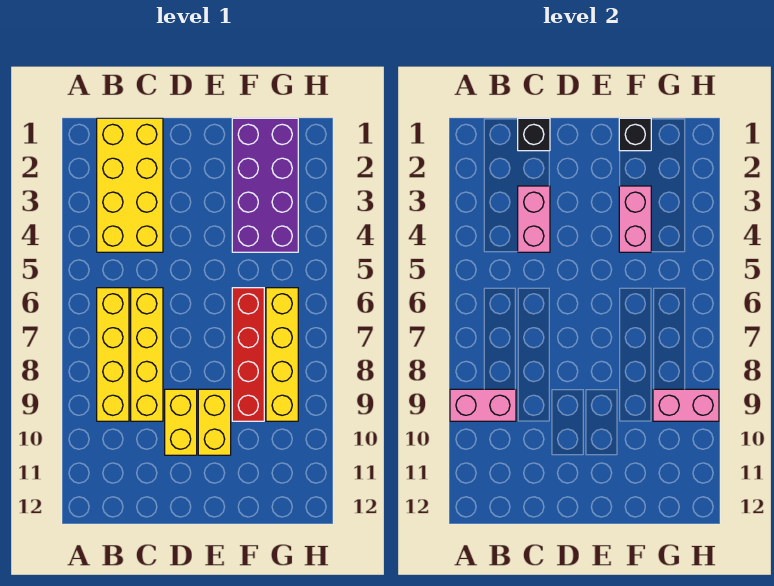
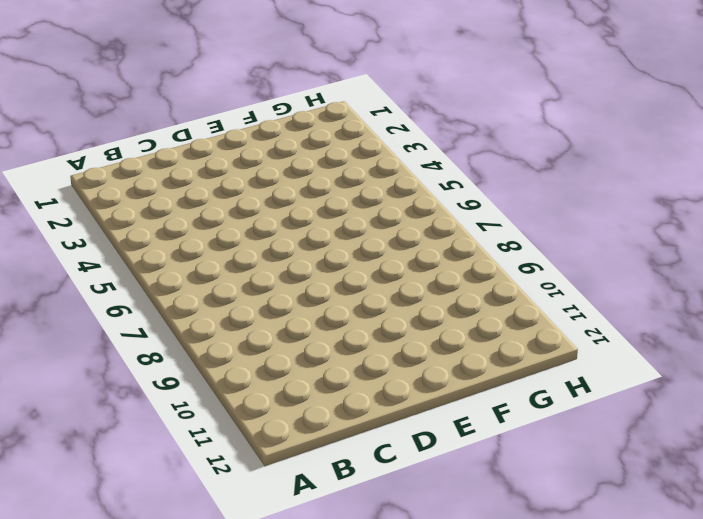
none -> yellow brick B1:C4 level 1
none -> yellow brick B6:B9 level 1
none -> yellow brick C6:C9 level 1

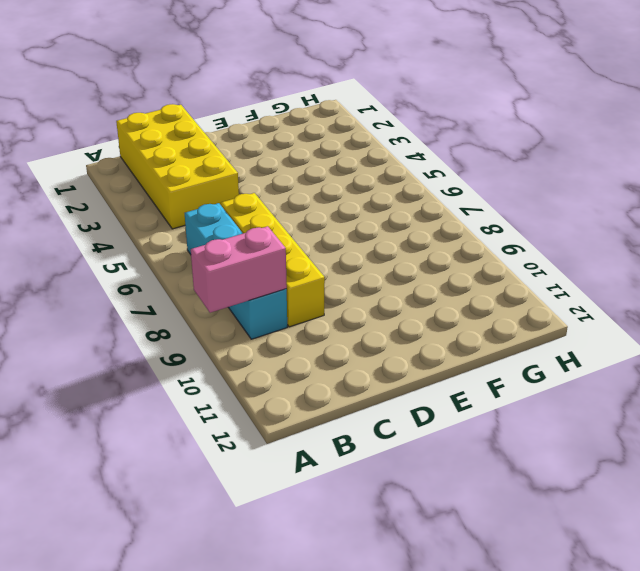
cyan brick B6:B9 level 1 -> yellow brick B6:B9 level 1
none -> yellow brick D9:D10 level 1
none -> yellow brick E9:E10 level 1
none -> purple brick F1:G4 level 1

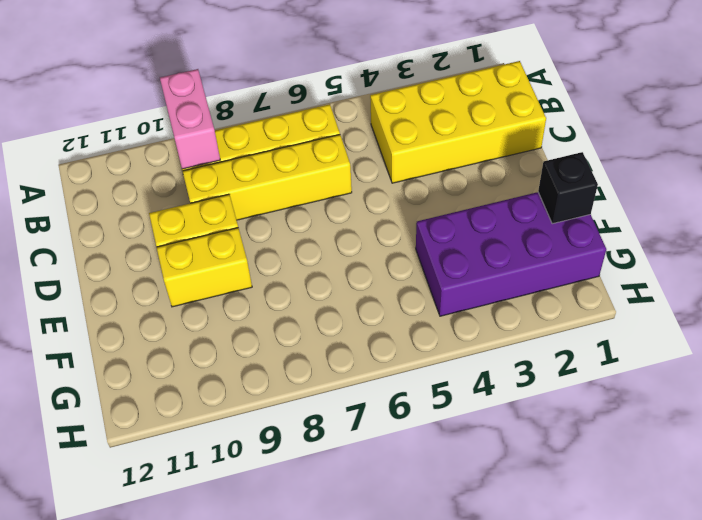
none -> red brick F6:F9 level 1
none -> yellow brick G6:G9 level 1
none -> black brick C1 level 2

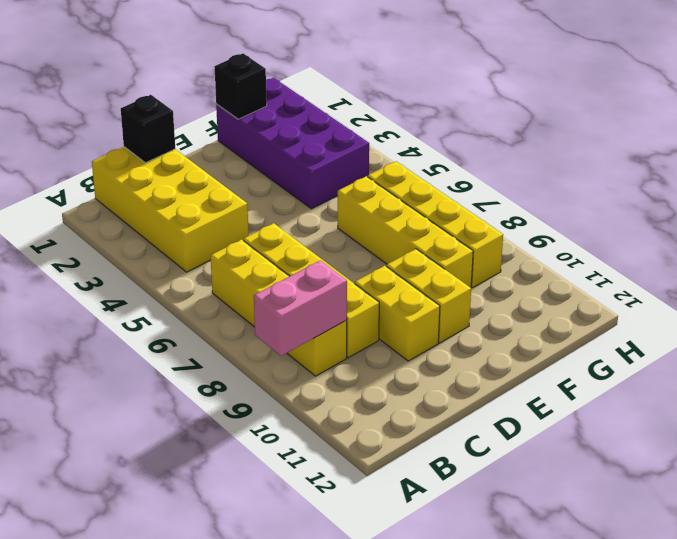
yellow brick F6:F9 level 1 -> red brick F6:F9 level 1
none -> pink brick C3:C4 level 2
none -> pink brick F3:F4 level 2
none -> pink brick G9:H9 level 2

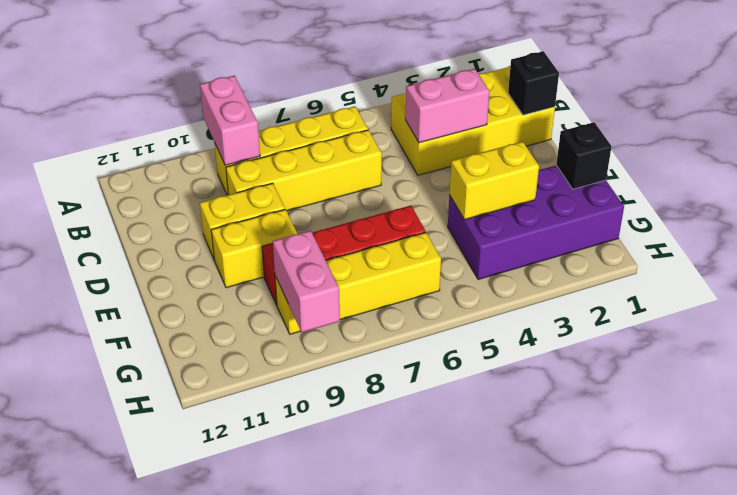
yellow brick F3:F4 level 2 -> pink brick F3:F4 level 2

